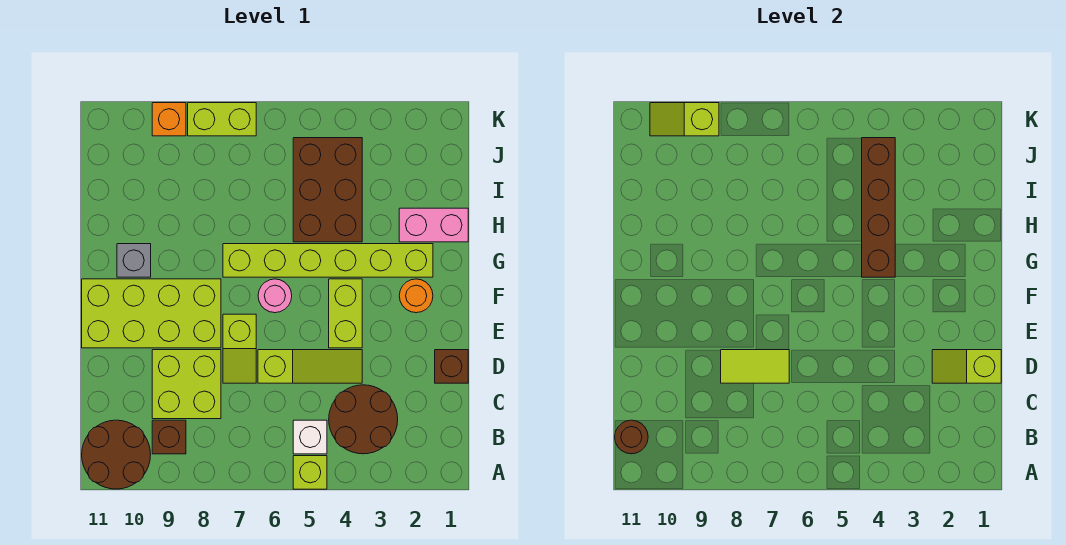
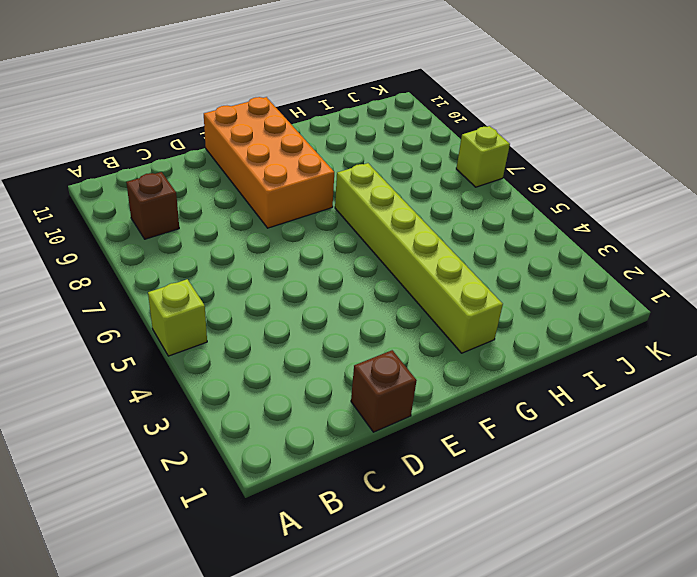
orange brick E8:F11 level 1 -> lime brick E8:F11 level 1
lime brick K7 level 1 -> lime brick K7:K8 level 1
none -> brown round brick A10:B11 level 1
none -> brown round brick B3:C4 level 1
none -> white brick B5 level 1

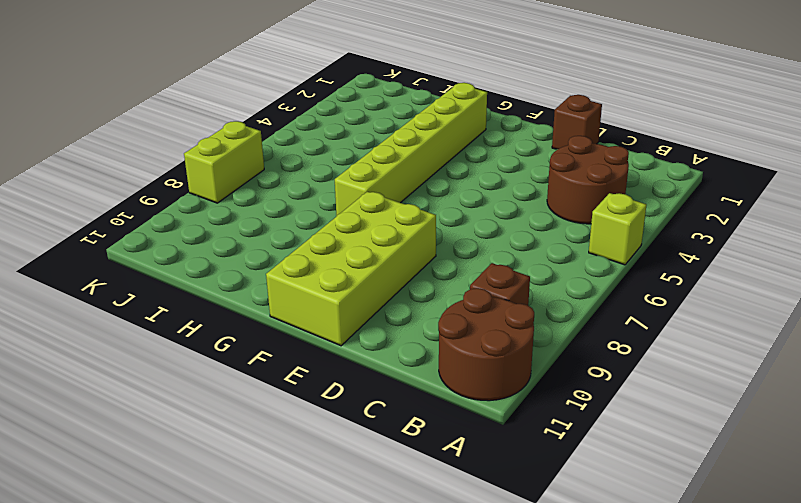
none -> white brick B5 level 1
none -> lime brick C8:D9 level 1
none -> lime slope D4:D6 level 1 top 6

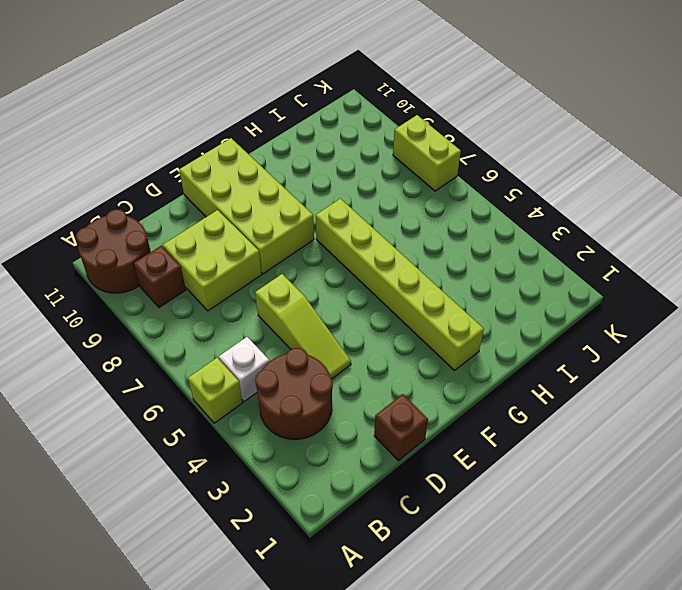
none -> lime slope D7:E7 level 1 top E
none -> lime brick E4:F4 level 1
none -> orange round brick F2 level 1

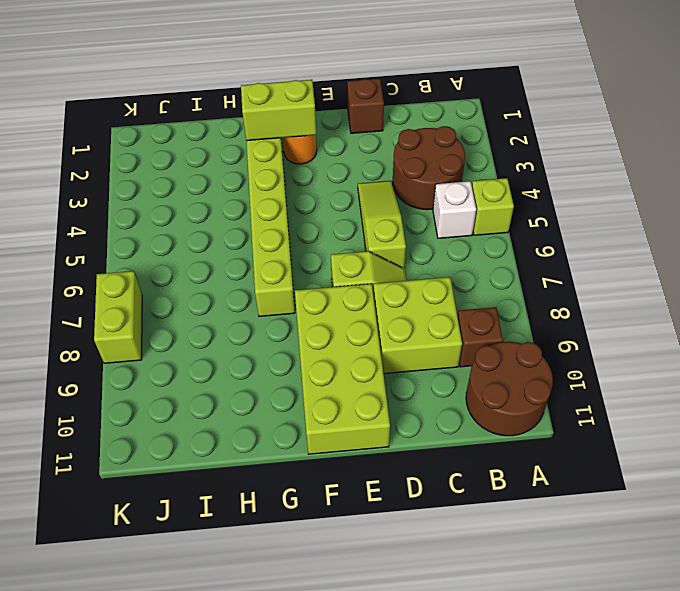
lime brick F2:G2 level 2 -> lime brick E4:F4 level 1
none -> pink round brick F6 level 1
none -> grey brick G10 level 1
none -> pink brick H1:H2 level 1

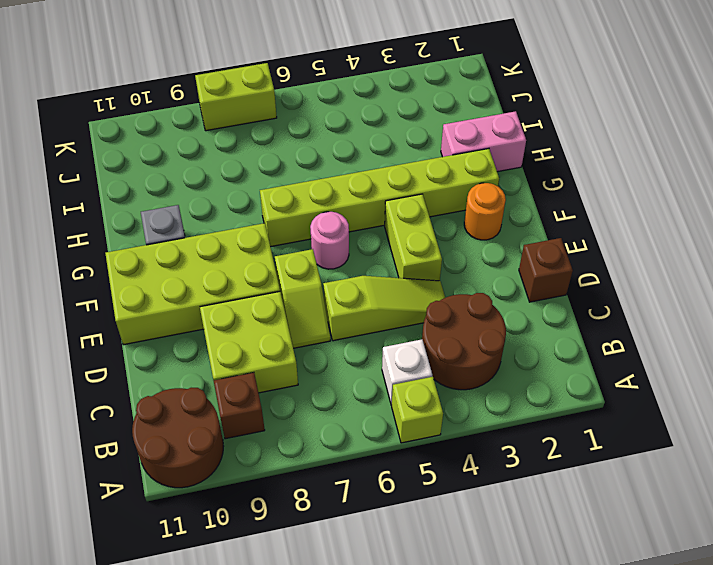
none -> brown brick H4:J5 level 1
none -> orange brick K9 level 1
none -> brown round brick B11 level 2

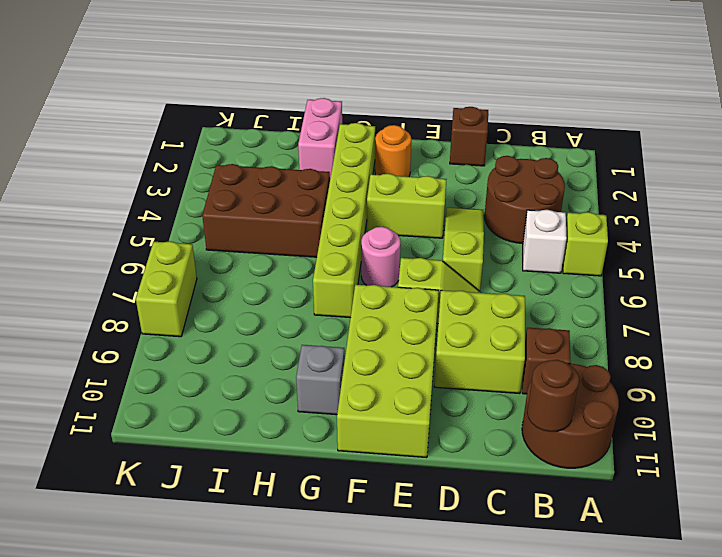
none -> orange brick K9 level 1
none -> lime slope D1:D2 level 2 top 1
none -> lime tile D7:D8 level 2

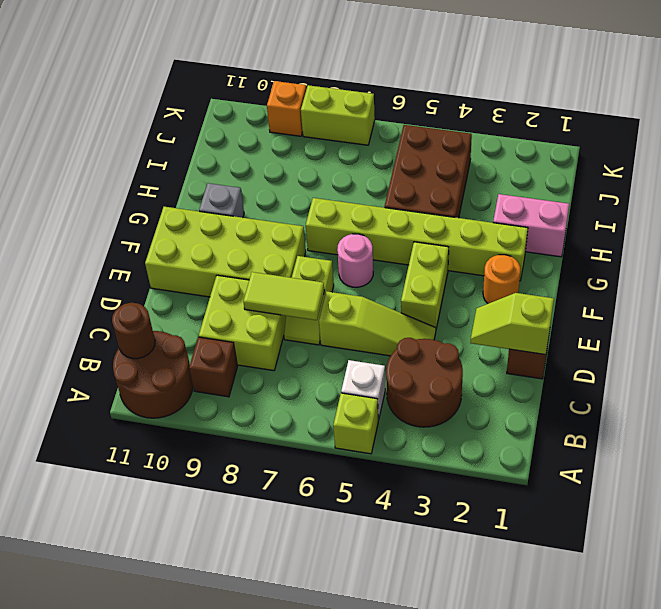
none -> brown brick G4:J4 level 2
none -> lime slope K9:K10 level 2 top 9

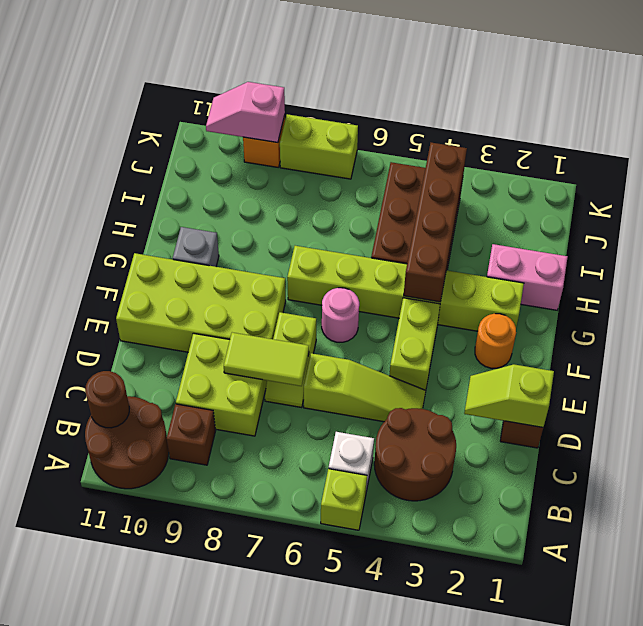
pink slope K9:K10 level 2 top 9 -> lime slope K9:K10 level 2 top 9

